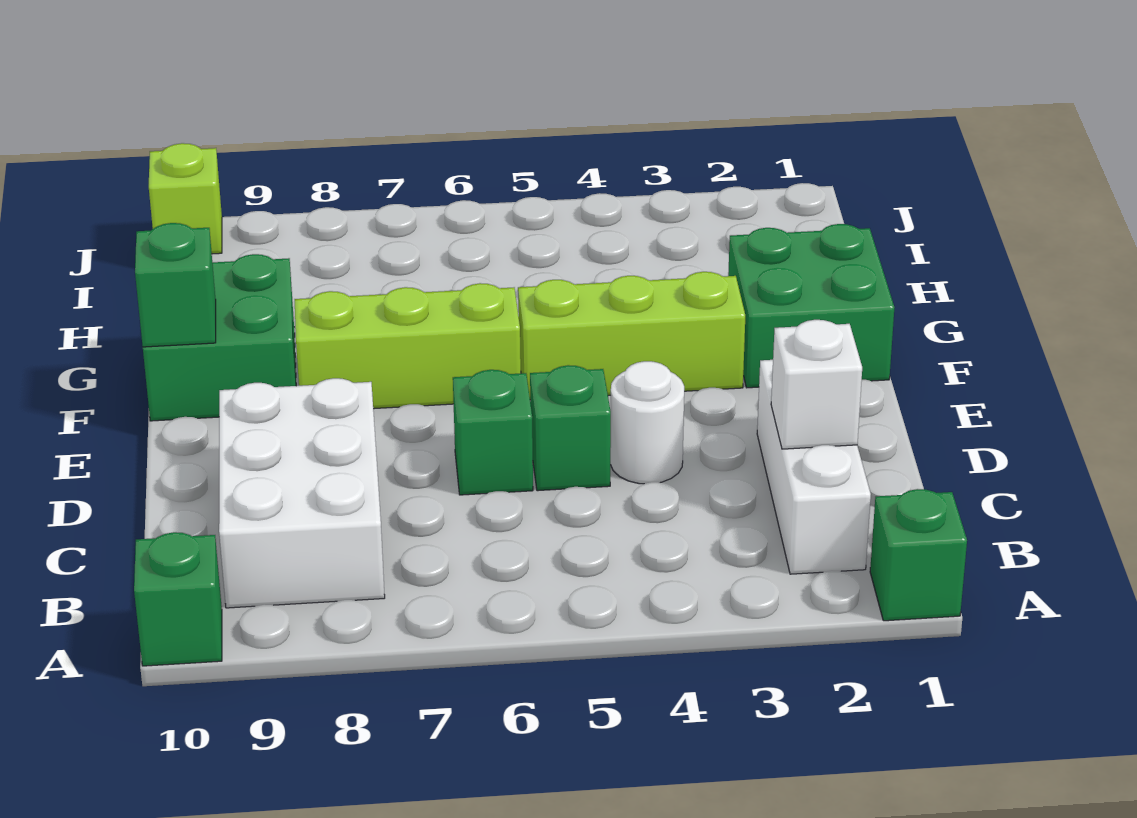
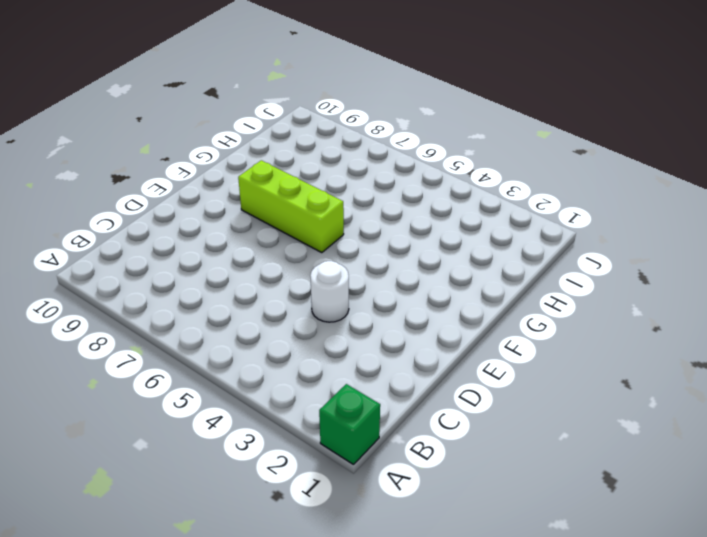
none -> green brick A10 level 1
none -> white brick B2:D2 level 1
none -> white brick B8:D9 level 1

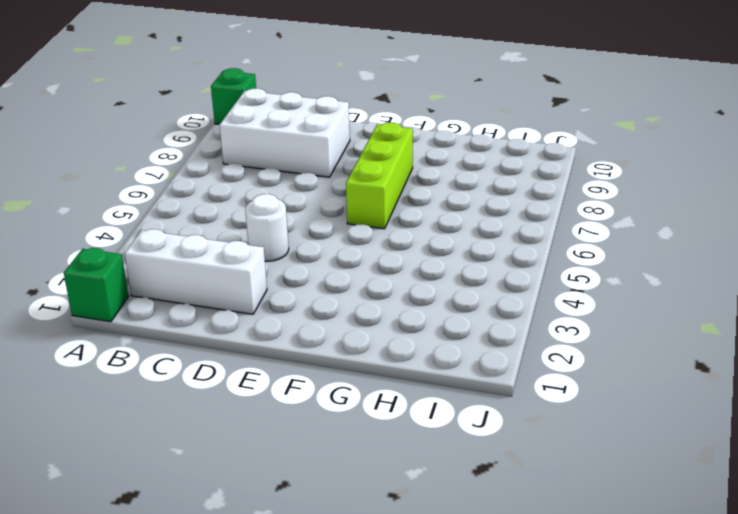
none -> green brick D5 level 1
none -> green brick D6 level 1
none -> green brick F1:G2 level 1

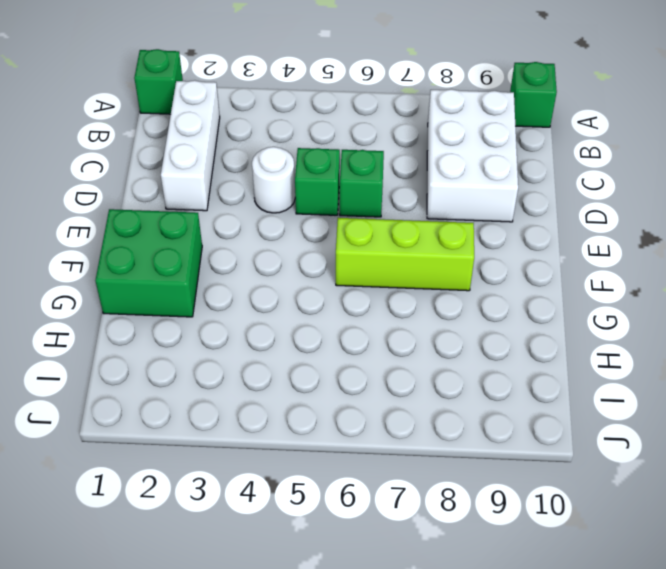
none -> lime brick F3:F5 level 1
none -> green brick F9:G10 level 1
none -> lime brick J10 level 1

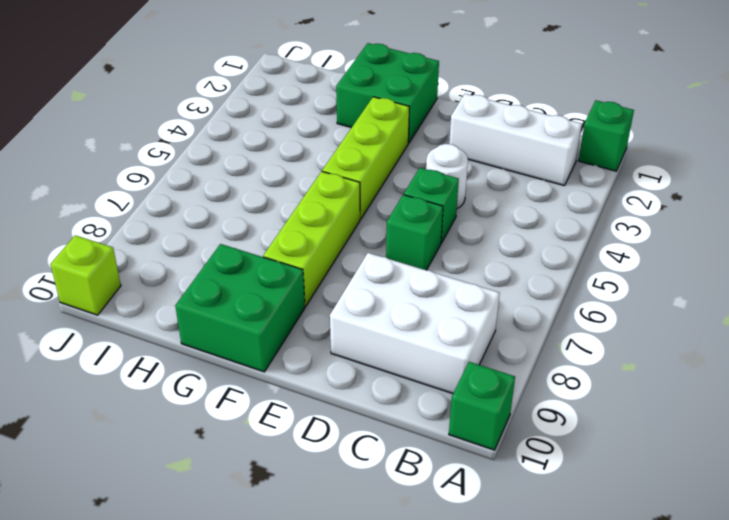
none -> white brick C2 level 2
none -> green brick F10 level 2

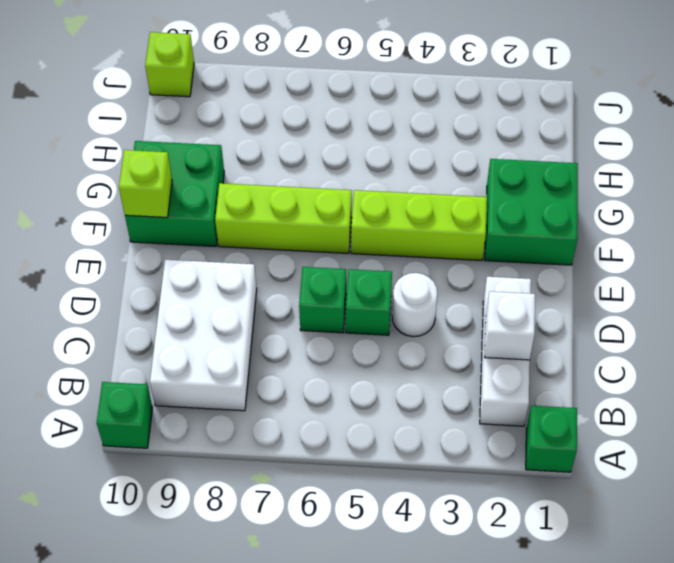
lime brick F10 level 2 -> green brick F10 level 2

